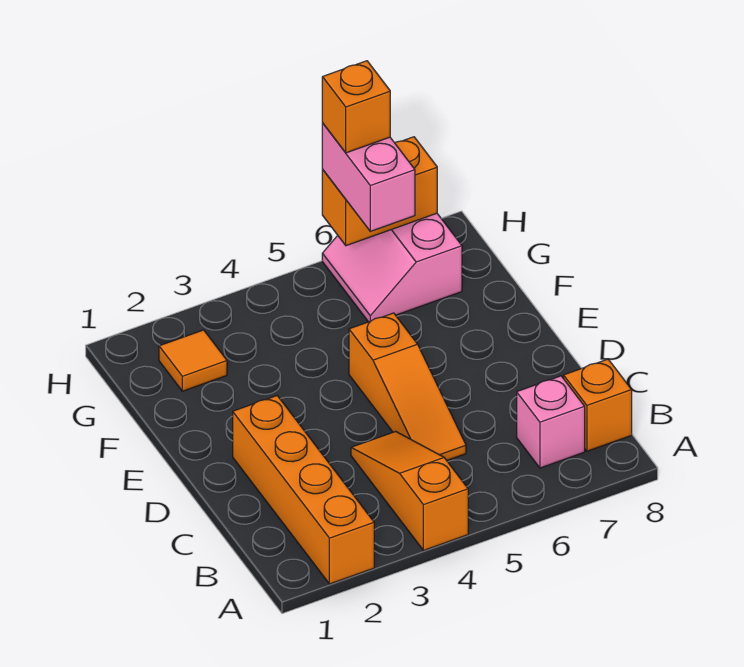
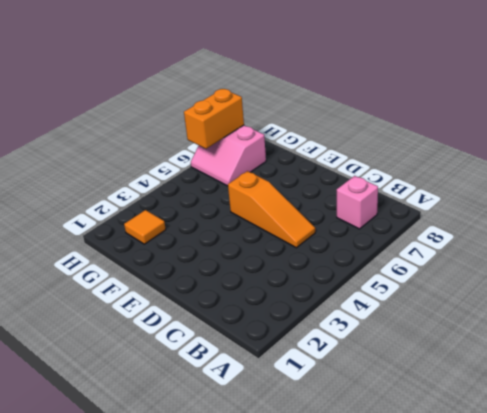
none -> orange brick A2:D2 level 1
none -> orange slope A4:C4 level 1 top A

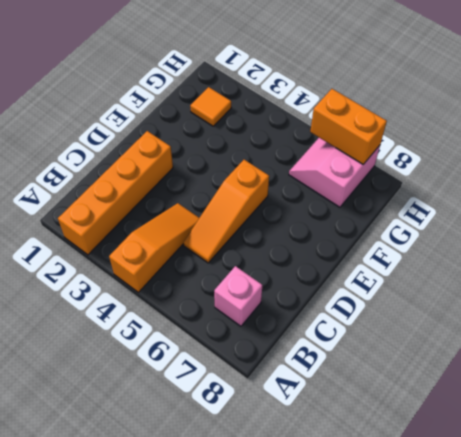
none -> orange brick B8 level 1
none -> pink brick G6:H6 level 3

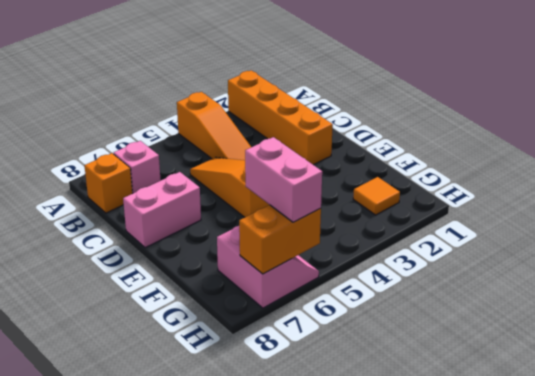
pink brick D7:D8 level 1 -> none
none -> orange brick H6 level 4

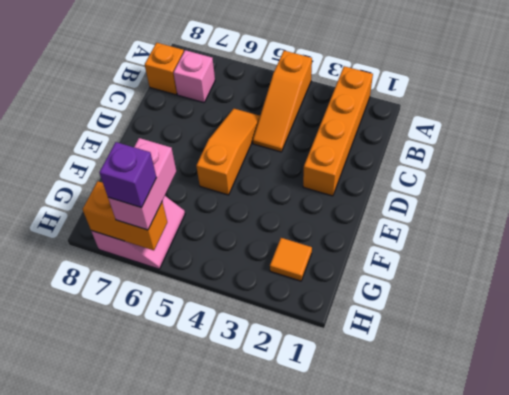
purple brick H6 level 4 -> orange brick H6 level 4

